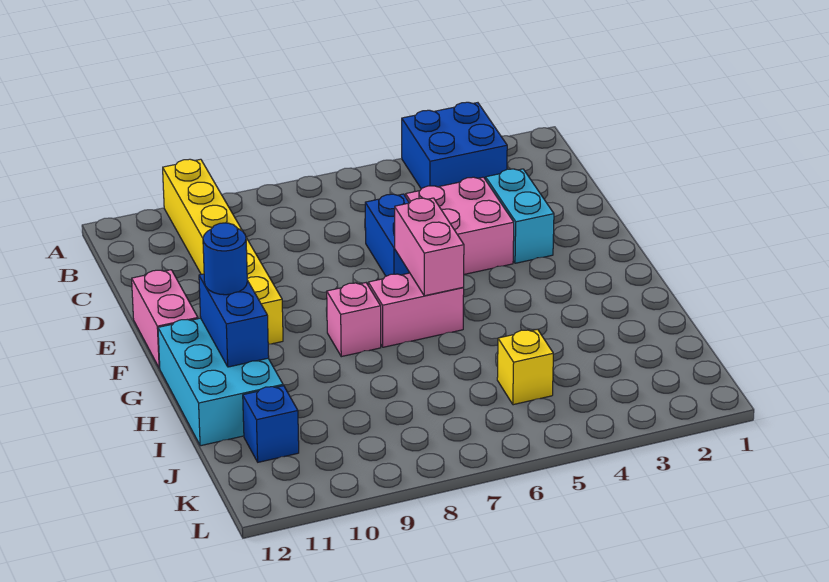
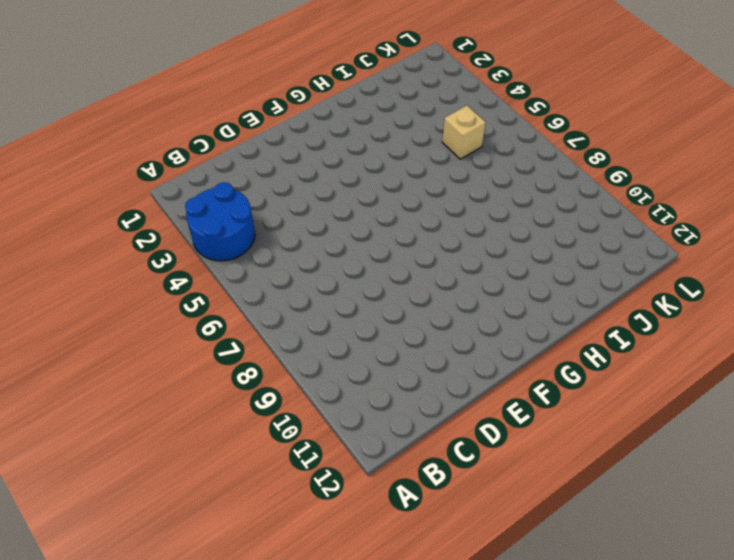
blue round brick A3:B4 level 1 -> blue brick A3:B4 level 1
tan brick J5 level 1 -> yellow brick J5 level 1
none -> yellow brick A10:F10 level 1
none -> cyan brick D3:E3 level 1
none -> pink brick D4:E5 level 1

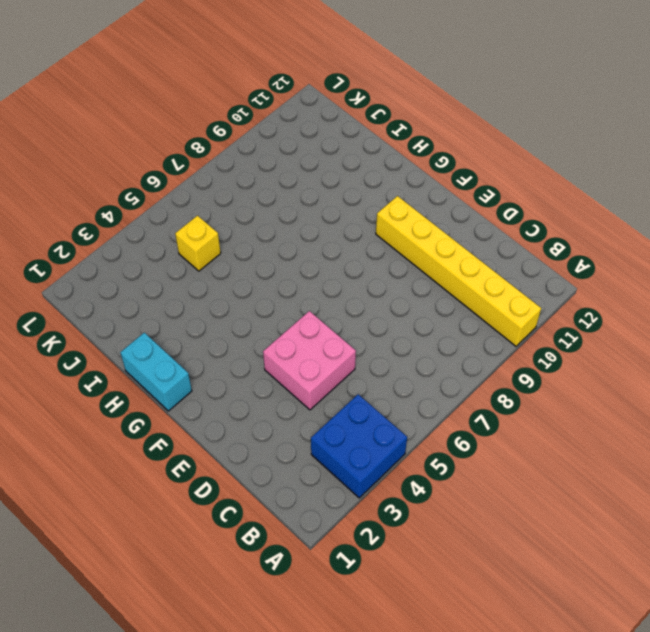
cyan brick G1:H1 level 1 -> cyan brick D3:E3 level 1
none -> blue brick D6:E6 level 1
none -> pink brick E12:F12 level 1
none -> pink brick G6:G7 level 1

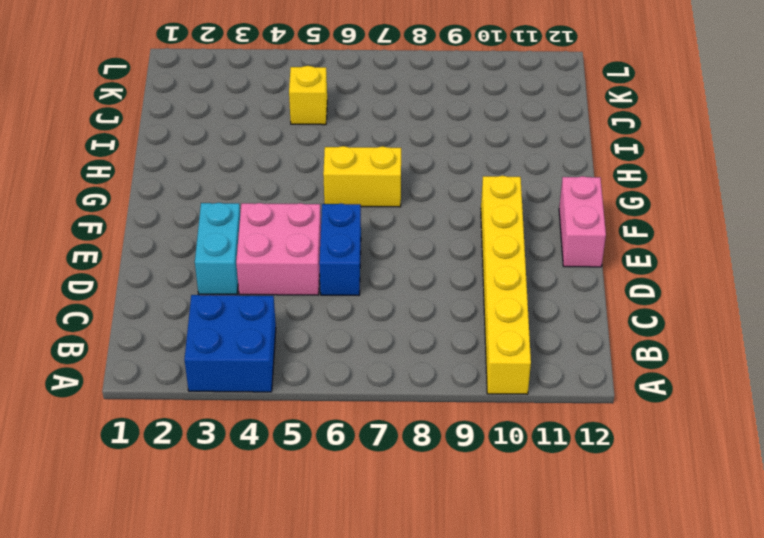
yellow brick G6:G7 level 1 -> pink brick G6:G7 level 1
none -> pink brick G8 level 1
none -> cyan brick G11:I12 level 1
none -> blue brick J11 level 1

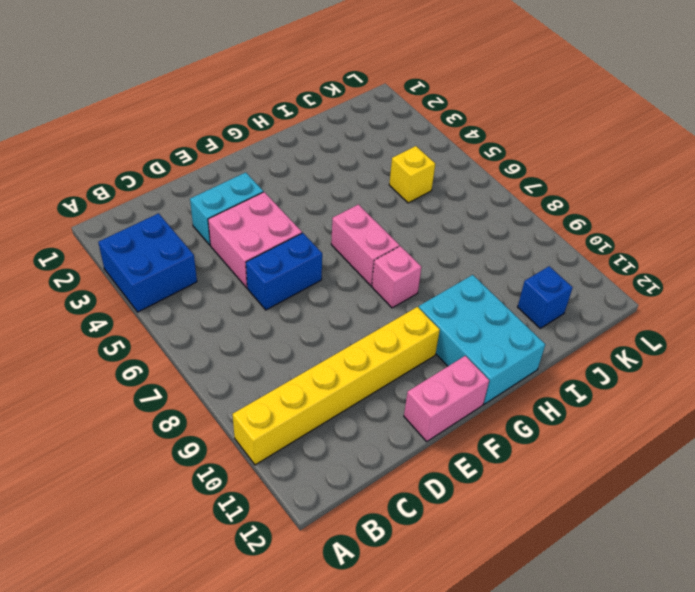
cyan brick G10:H12 level 1 -> cyan brick G11:I12 level 1
none -> pink brick F6:G6 level 2
none -> blue brick G11:H11 level 2
none -> blue round brick G11 level 3

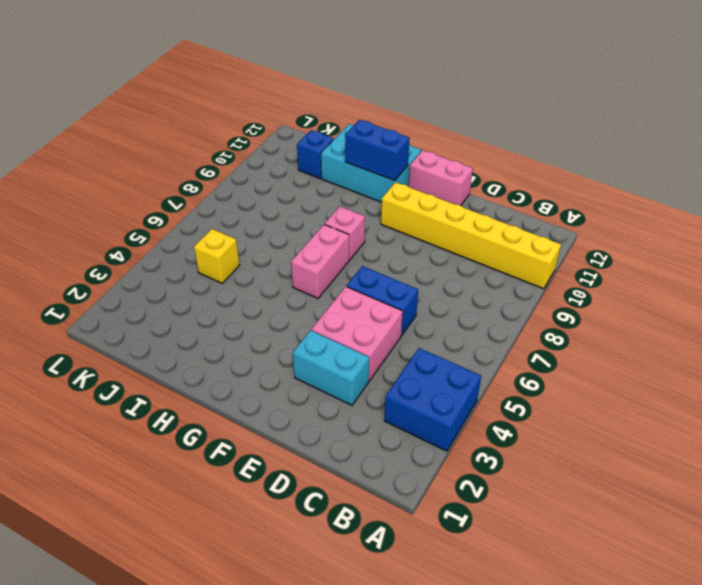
none -> pink brick F6:G6 level 2
none -> blue round brick G11 level 3

